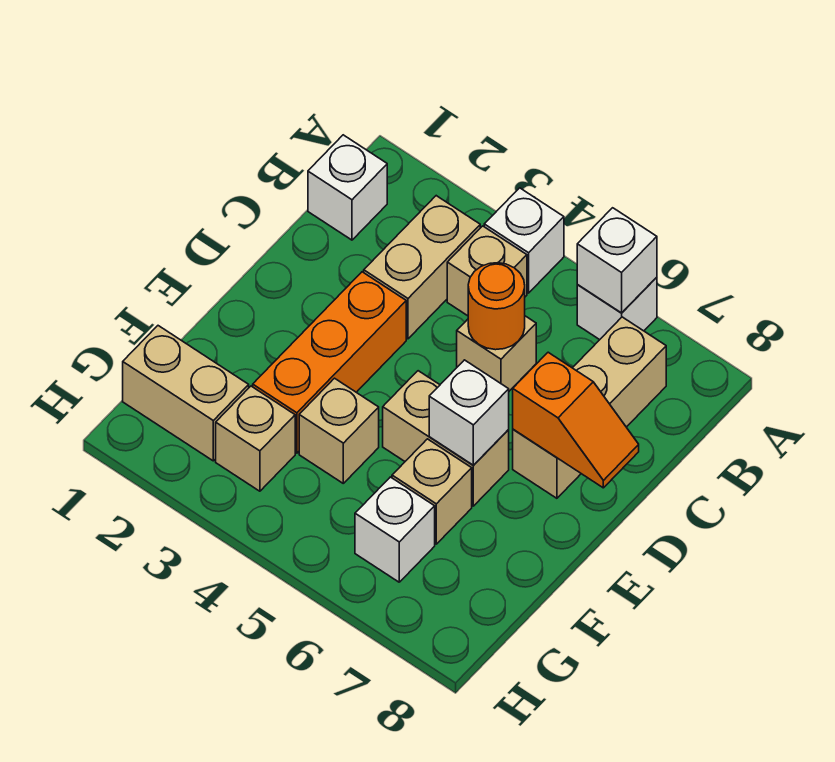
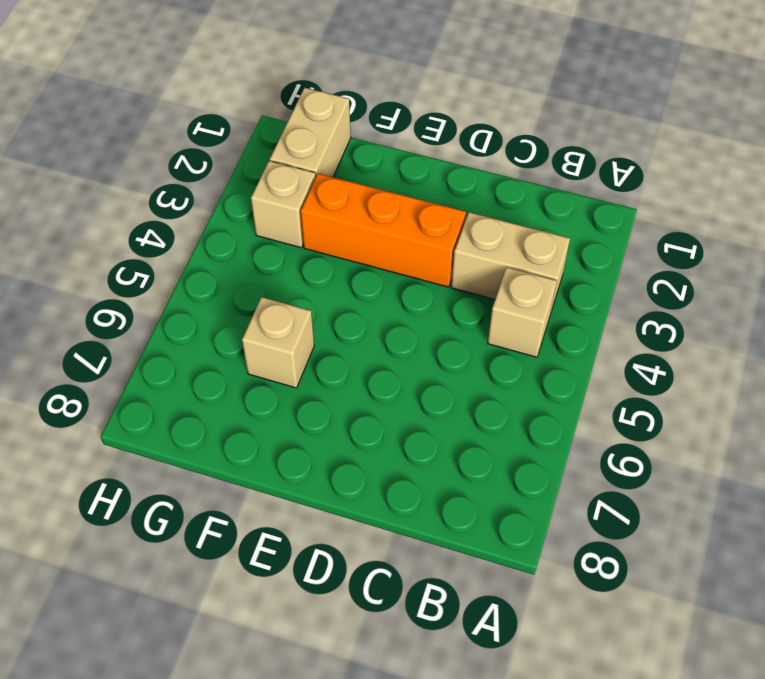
none -> white brick A4 level 1
none -> white brick A6 level 1
none -> white brick B1 level 1

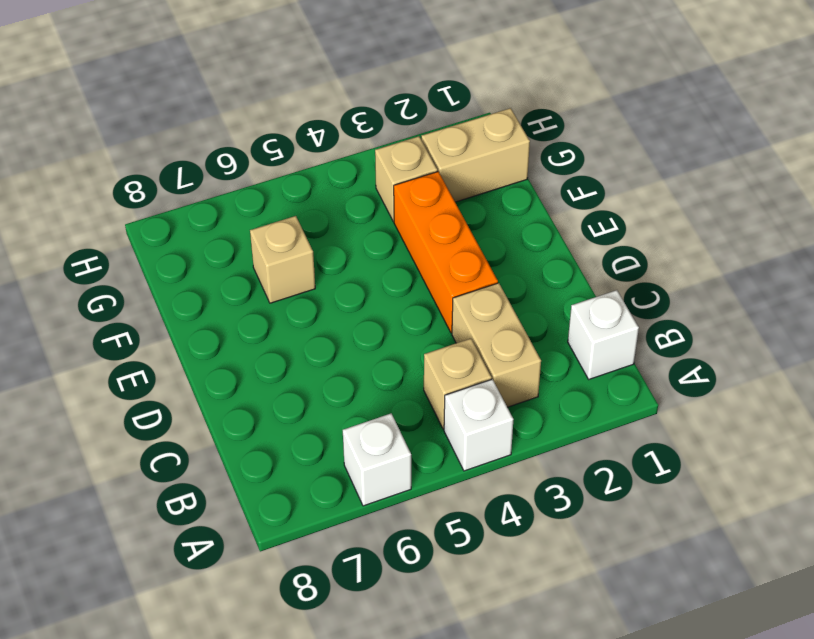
none -> tan brick B7:D7 level 1
none -> tan brick C5 level 1
none -> tan brick E5:E6 level 1

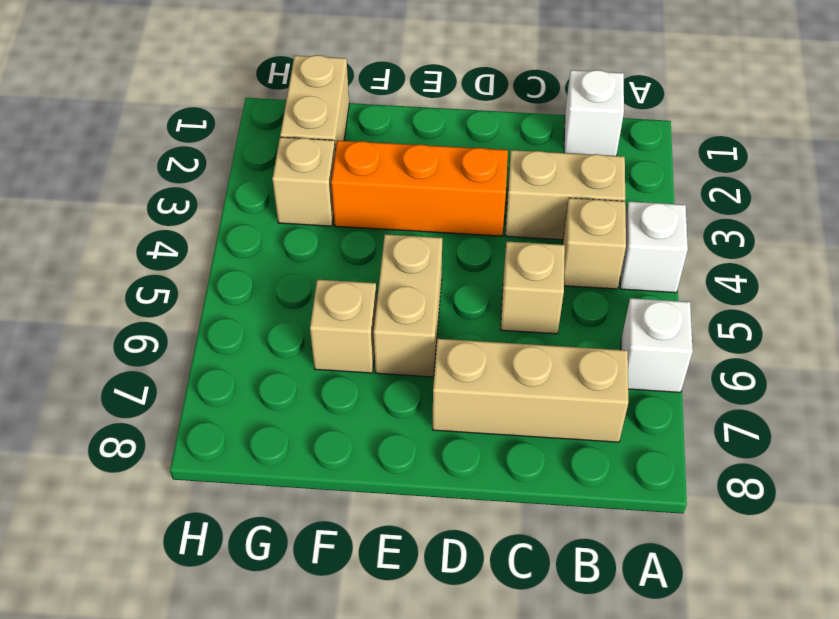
none -> tan brick F4 level 1
none -> white brick G6 level 1
none -> white brick A6 level 2

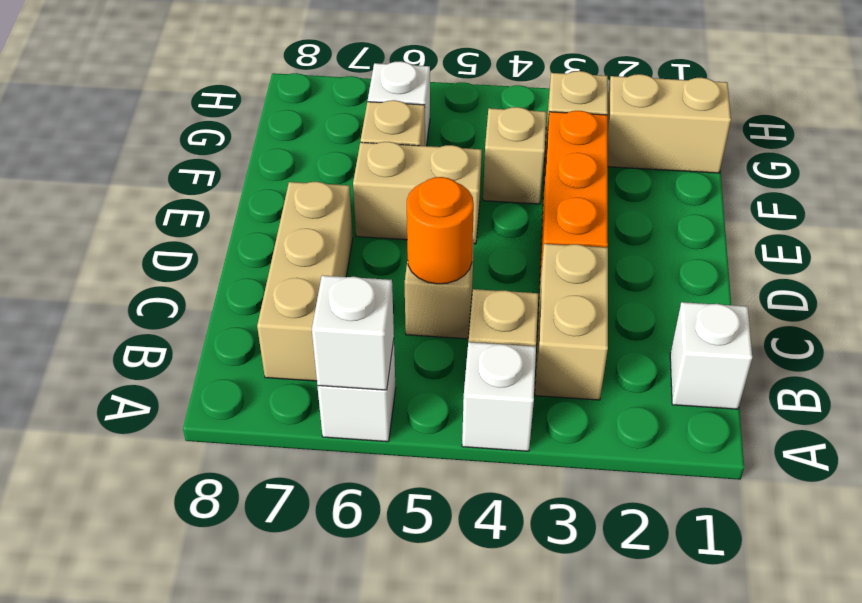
none -> orange slope D7:D8 level 2 top 7
none -> white brick E6 level 2

